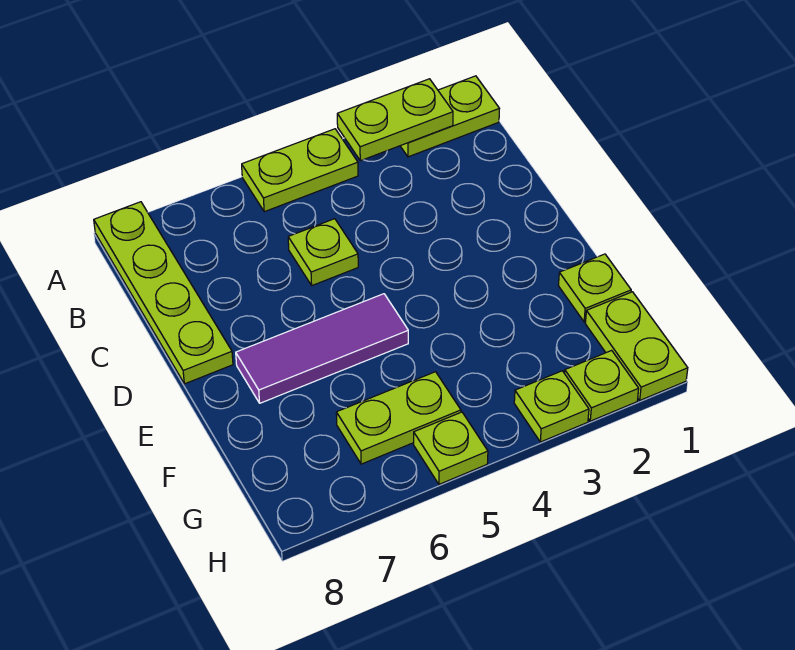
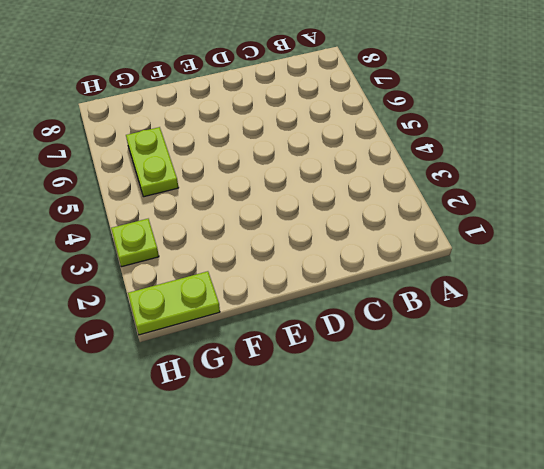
none -> lime plate A1:A2 level 1
none -> lime plate A4:A5 level 1
none -> lime plate A8:D8 level 1

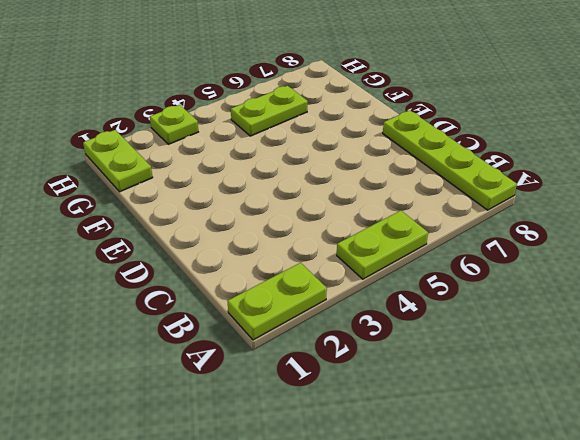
none -> lime plate C5 level 1
none -> purple tile E5:E7 level 1
none -> lime plate F1 level 1

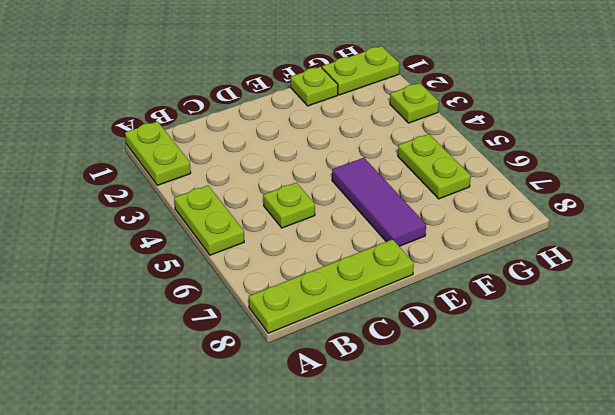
none -> lime plate H2 level 1
none -> lime plate H5 level 1
none -> lime plate A2:A3 level 2

